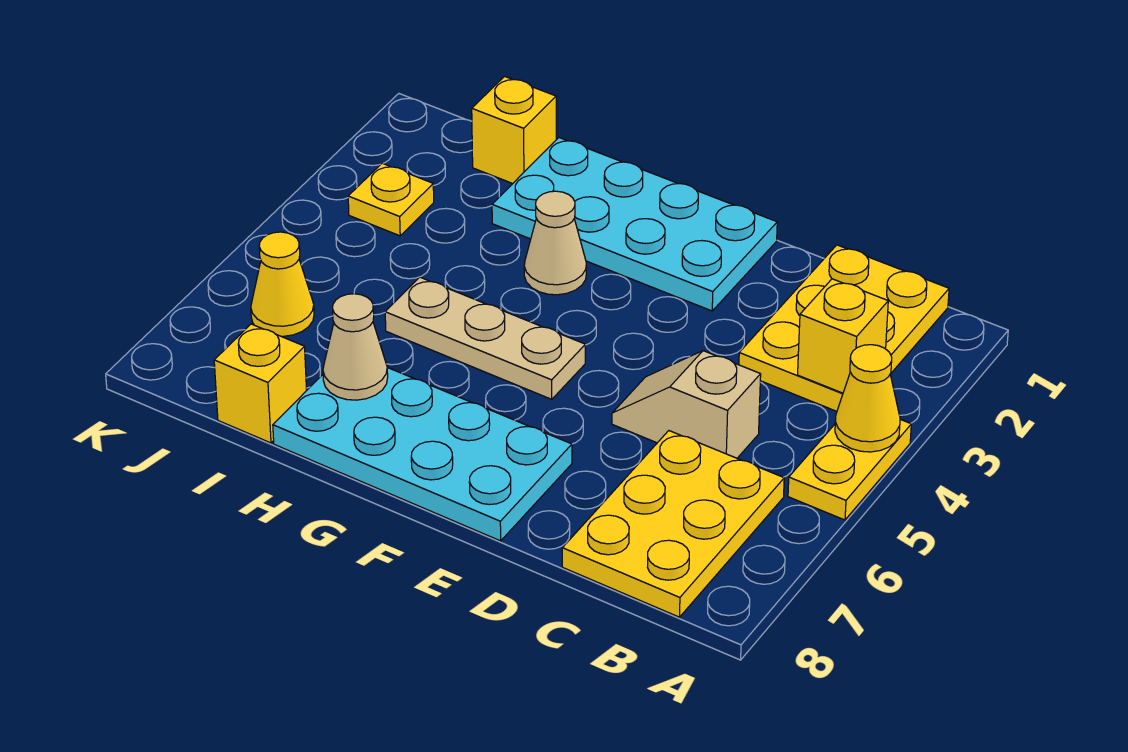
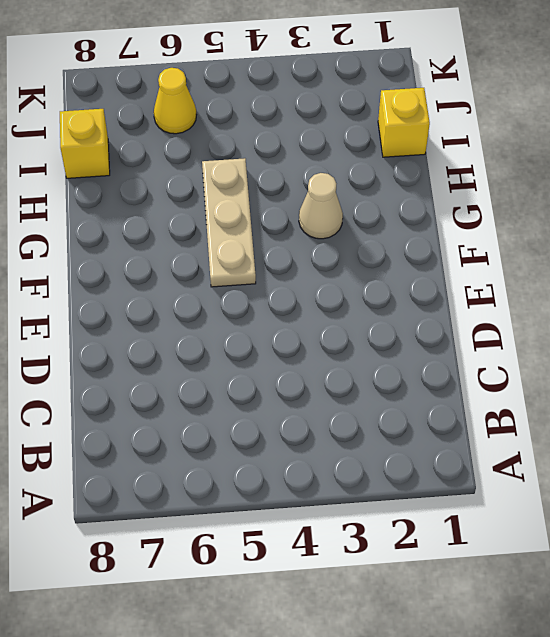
none -> yellow plate A4:A5 level 1
none -> yellow plate B1:C3 level 1
none -> yellow plate B6:C8 level 1

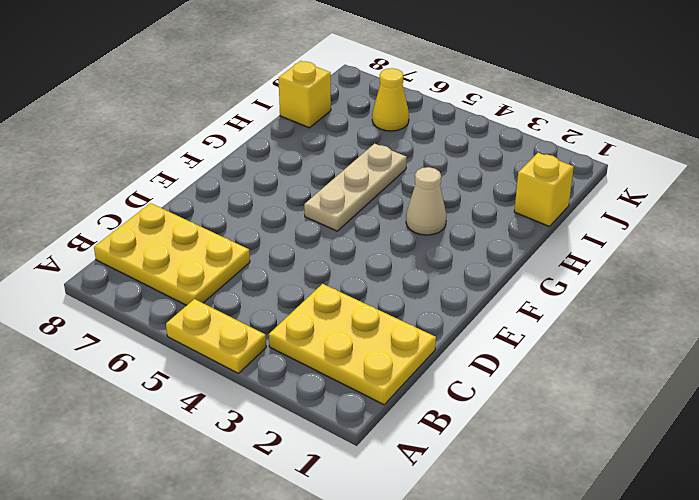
none -> tan slope C5:D5 level 1 top C
none -> cyan plate E1:H2 level 1
none -> cyan plate E7:H8 level 1

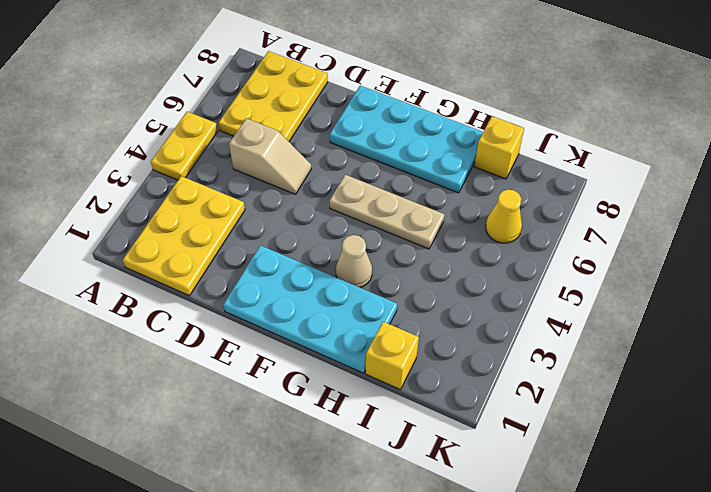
none -> yellow plate J3 level 1
none -> yellow cone A4 level 2
none -> yellow brick B3 level 2

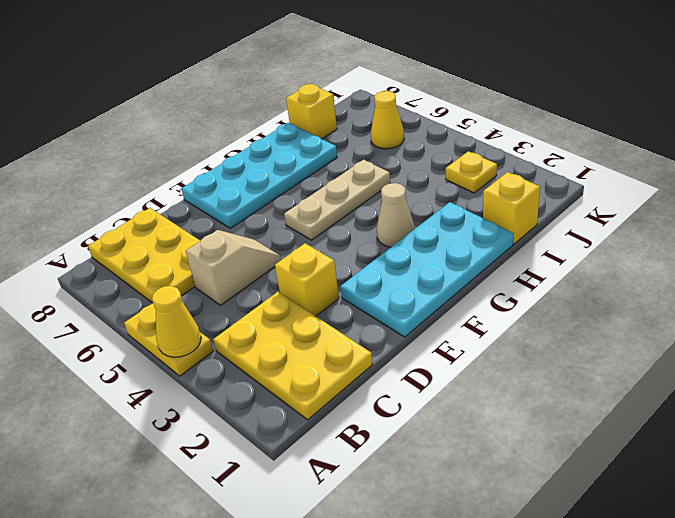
yellow brick D3 level 1 -> yellow brick B3 level 2
none -> tan cone H7 level 2

